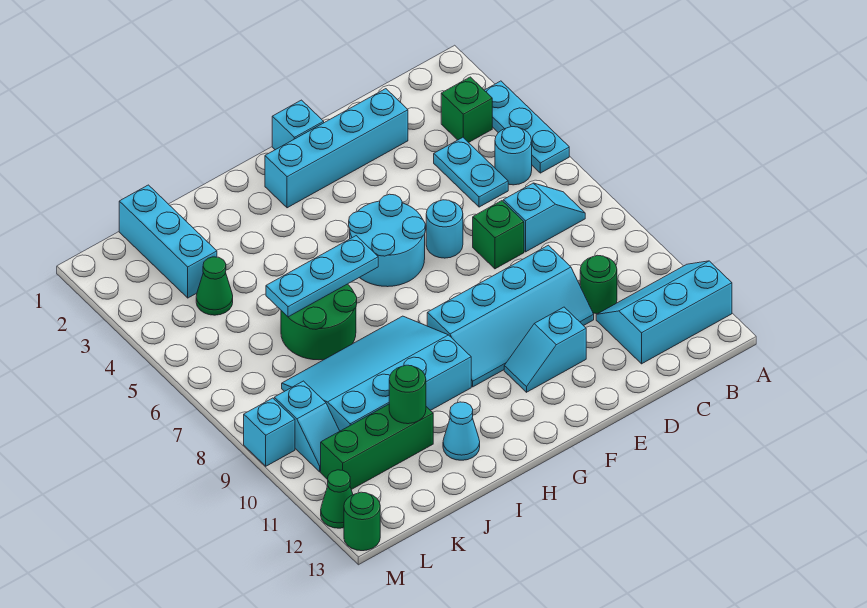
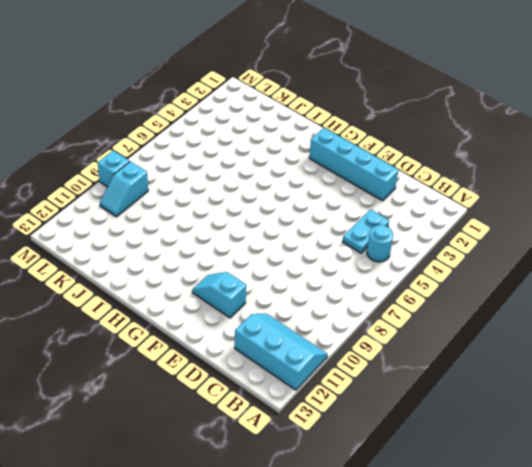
none -> cyan plate A3:A5 level 1
none -> green brick B3 level 1
none -> cyan slope B7:C7 level 1 top C

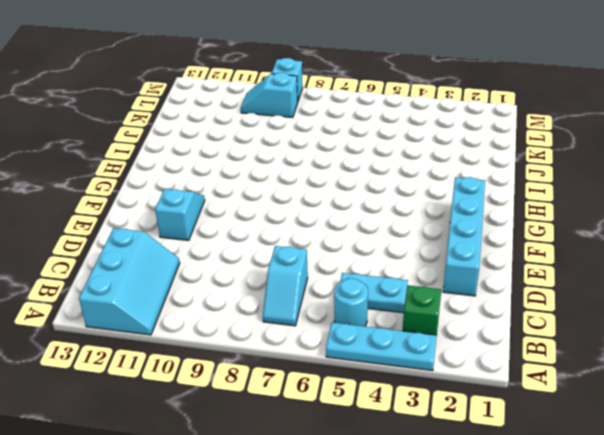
none -> green round brick C10 level 1
none -> green brick D7 level 1
none -> cyan slope D9:G10 level 1 top 9

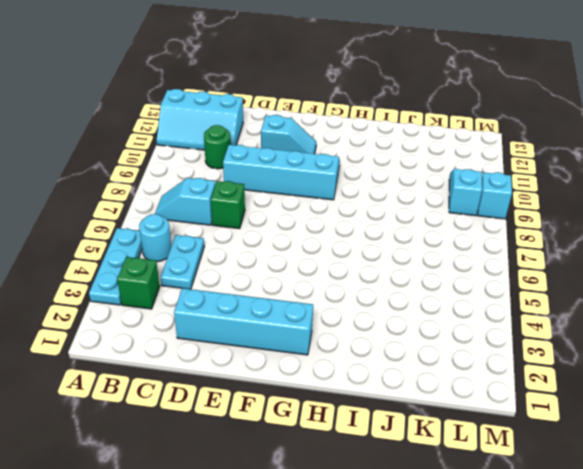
none -> cyan round brick E6 level 1
none -> cyan brick F1 level 1
none -> cyan round brick F5:G6 level 1

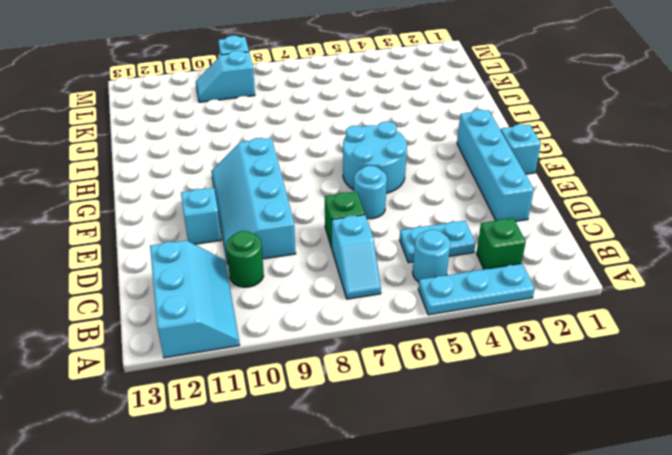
none -> cyan slope H8:K10 level 1 top 10
none -> green round brick I6:J7 level 1
none -> cyan cone I12 level 1

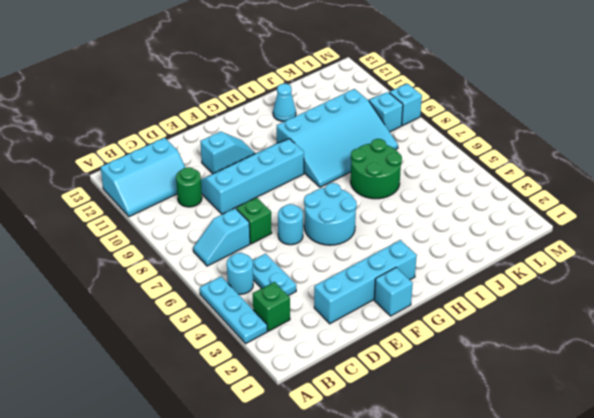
none -> green brick J11:L11 level 1
none -> cyan brick K1:K3 level 1
none -> green cone K4 level 1

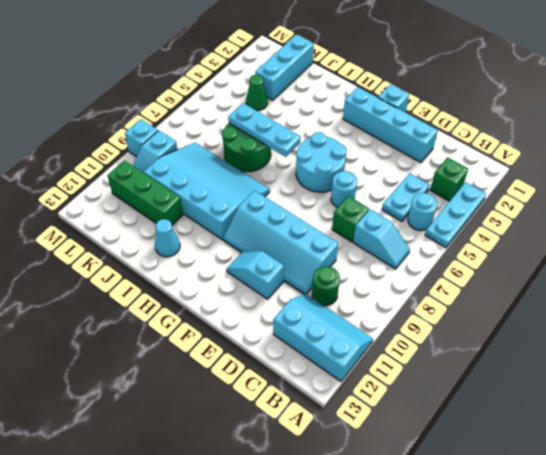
none -> green cone M12 level 1
none -> green round brick M13 level 1
none -> green round brick J11 level 2

